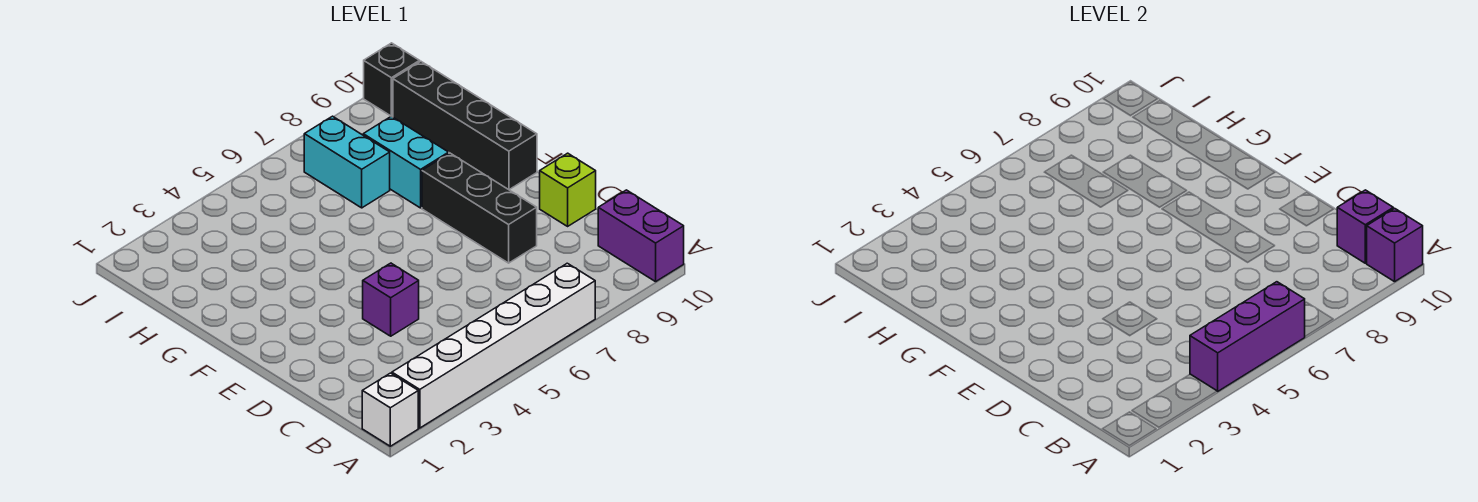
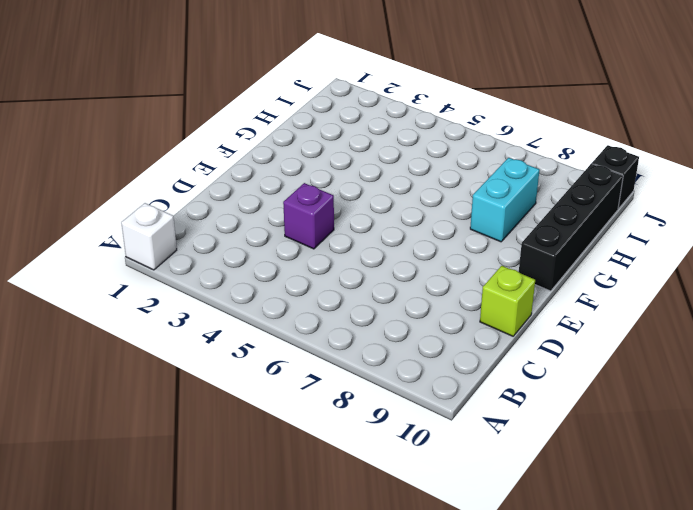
none -> white brick A2:A7 level 1
none -> purple brick A10:B10 level 1
none -> black brick D8:F8 level 1

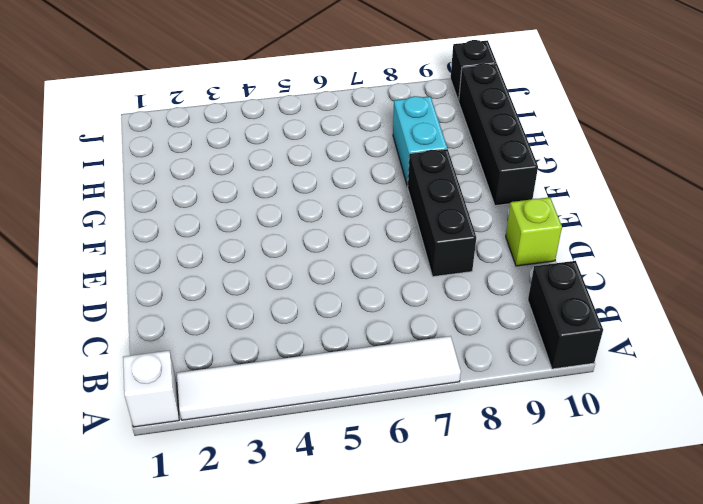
white tile A2:A7 level 1 -> white brick A2:A7 level 1
black brick A10:B10 level 1 -> purple brick A10:B10 level 1
none -> purple brick D4 level 1
none -> cyan brick H7:I7 level 1
none -> purple brick A4:A6 level 2

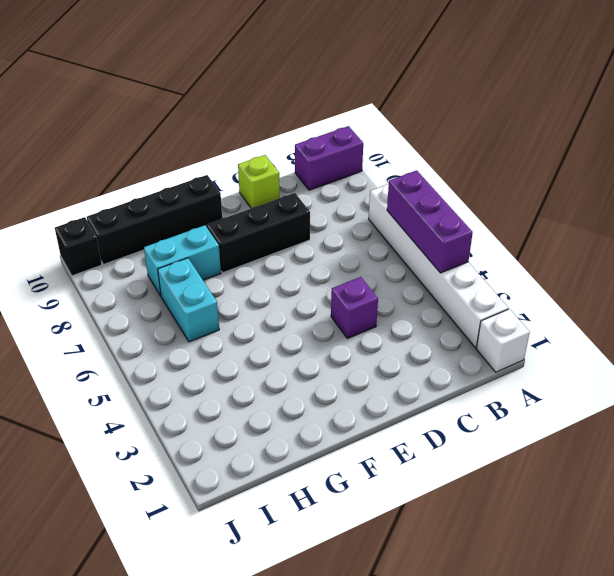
cyan brick H6:H7 level 1 -> cyan brick H7:I7 level 1
none -> purple brick A10 level 2
none -> purple brick B10 level 2

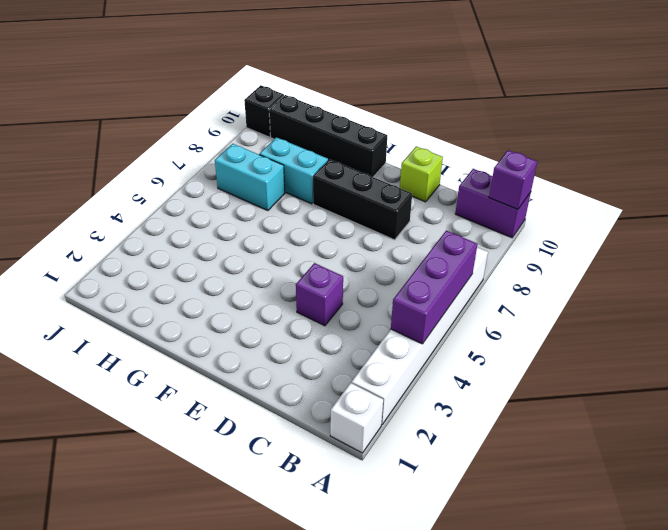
none -> purple brick B10 level 2

